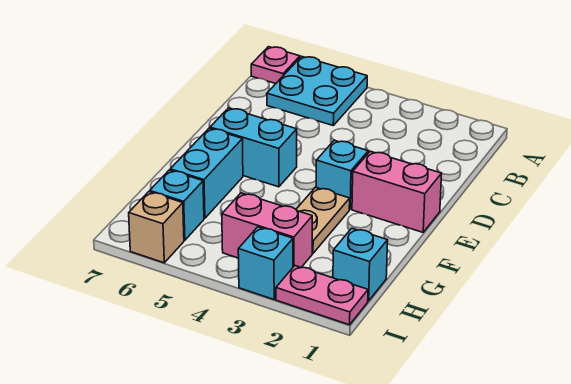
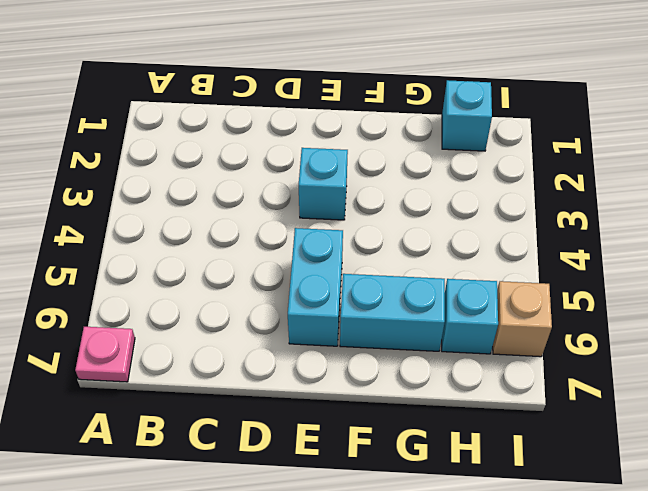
none -> cyan plate A5:B6 level 1
none -> pink brick E1:E2 level 1
none -> tan plate F3:G3 level 1

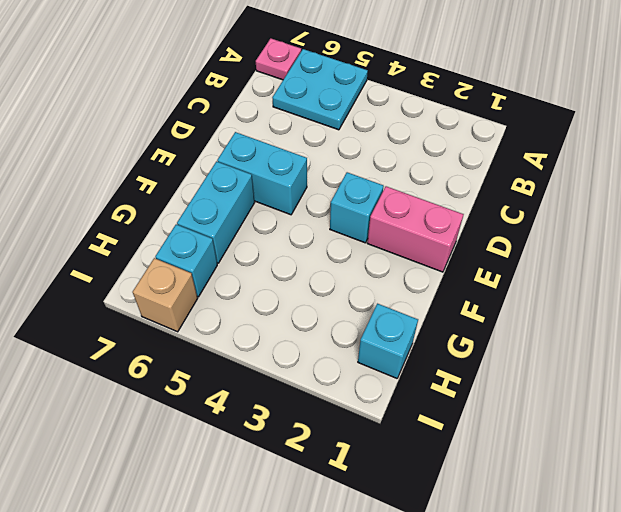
none -> tan plate F3:G3 level 1
none -> pink brick H3:H4 level 1
none -> pink plate I1:I2 level 1

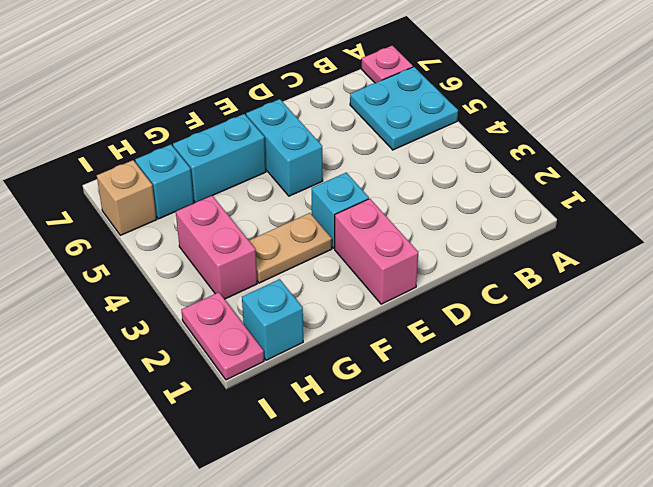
none -> cyan brick I3 level 1

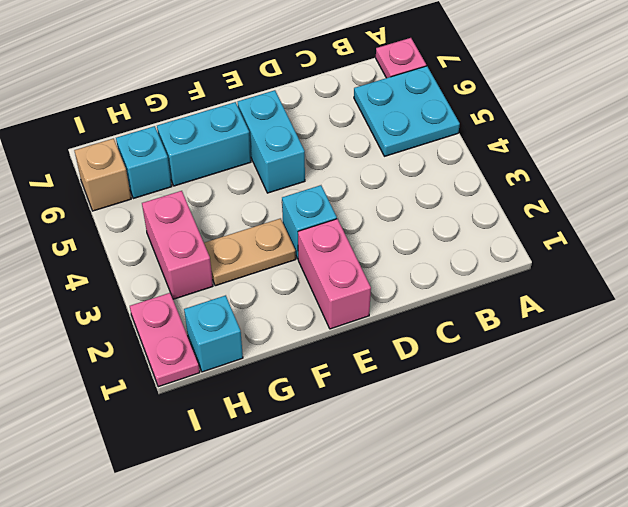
none -> cyan brick I3 level 1

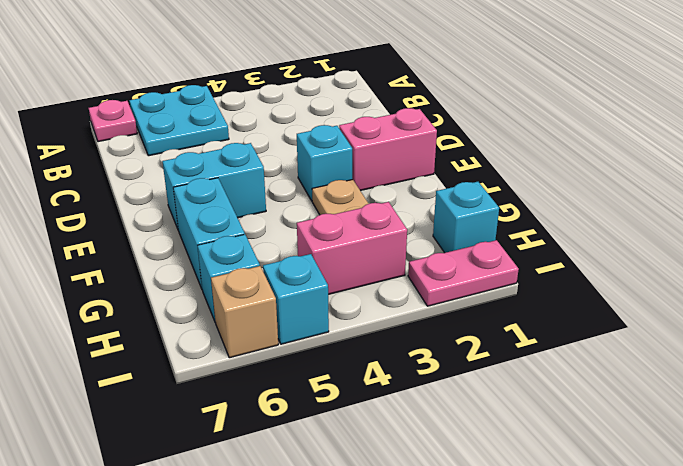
cyan brick I5 level 1 -> cyan brick I3 level 1

